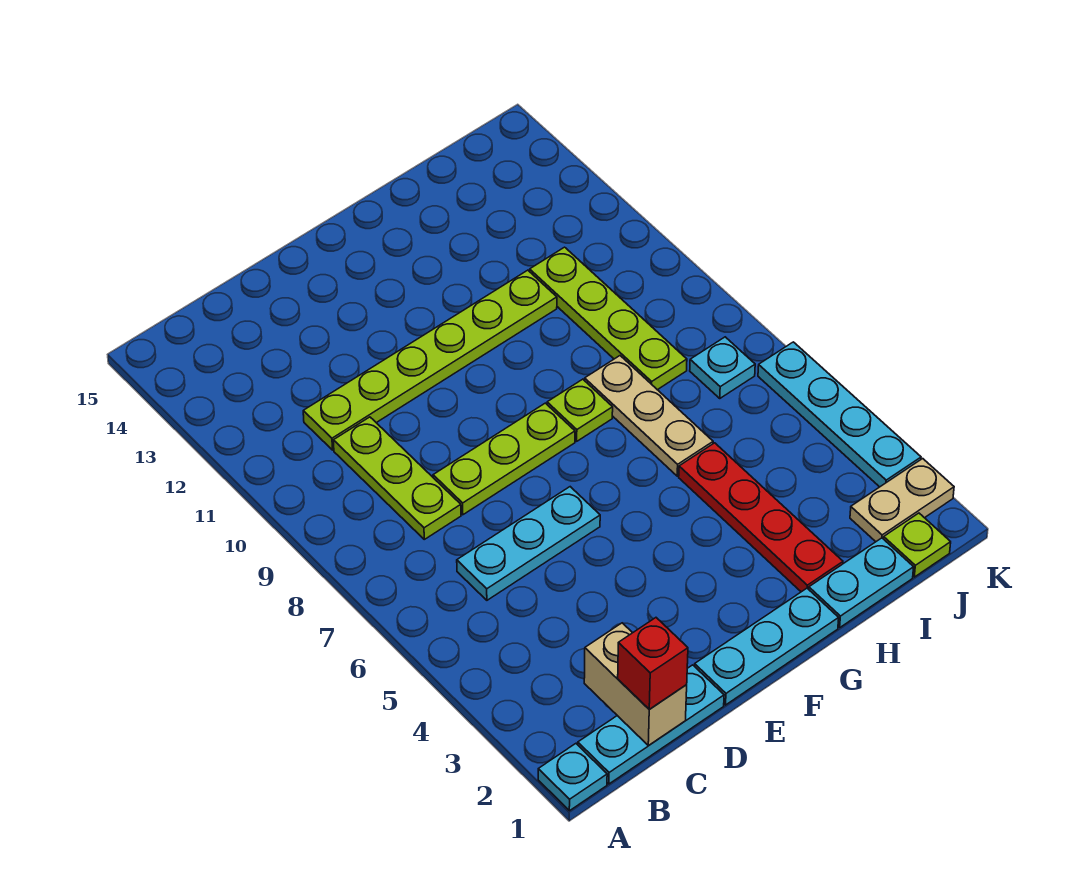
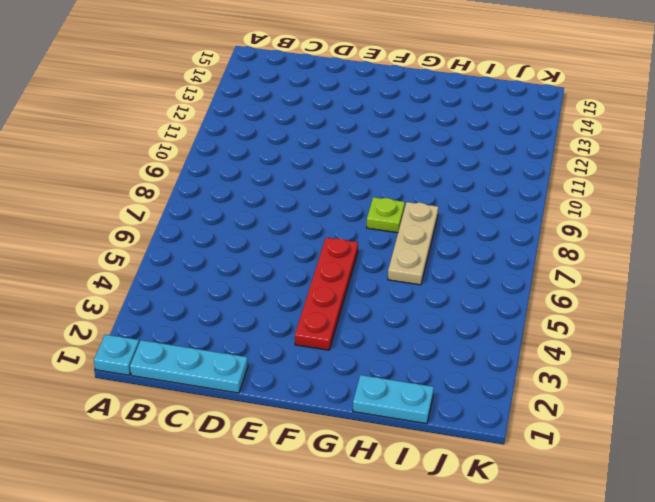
red plate F3:F6 level 1 -> red plate H2:H5 level 1
none -> cyan plate C6:E6 level 1
none -> lime plate C8:C10 level 1
none -> lime plate C11:H11 level 1

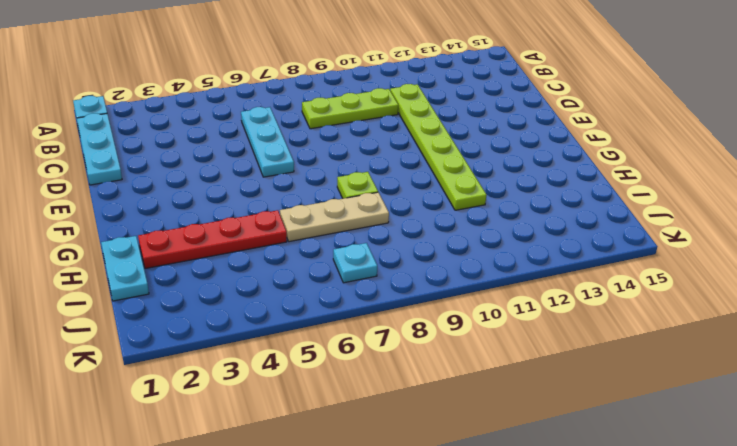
none -> lime plate D8:F8 level 1
none -> cyan plate E1:G1 level 1
none -> lime plate I8:I11 level 1

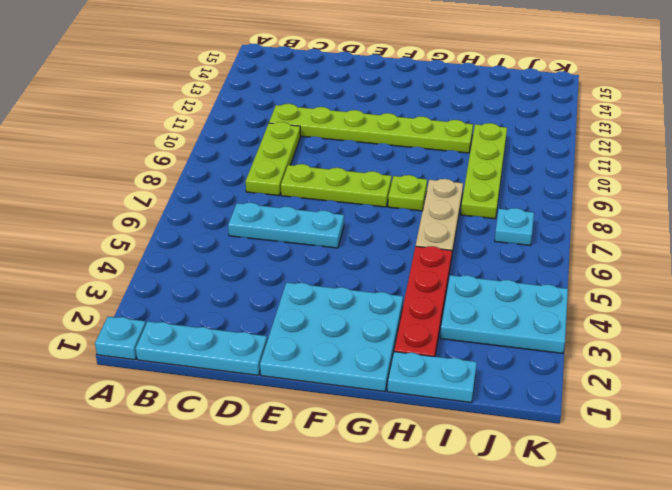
cyan plate E1:G3 level 1 -> cyan plate E1:G1 level 1
cyan plate I3:K4 level 1 -> cyan plate K3:K6 level 1
none -> lime plate J1 level 1
none -> tan plate J2:K2 level 1
none -> tan brick C1:C2 level 2

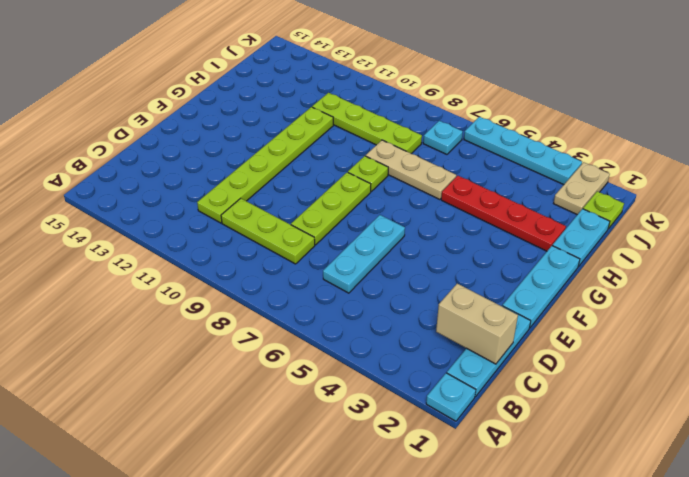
none -> red brick C1 level 3

